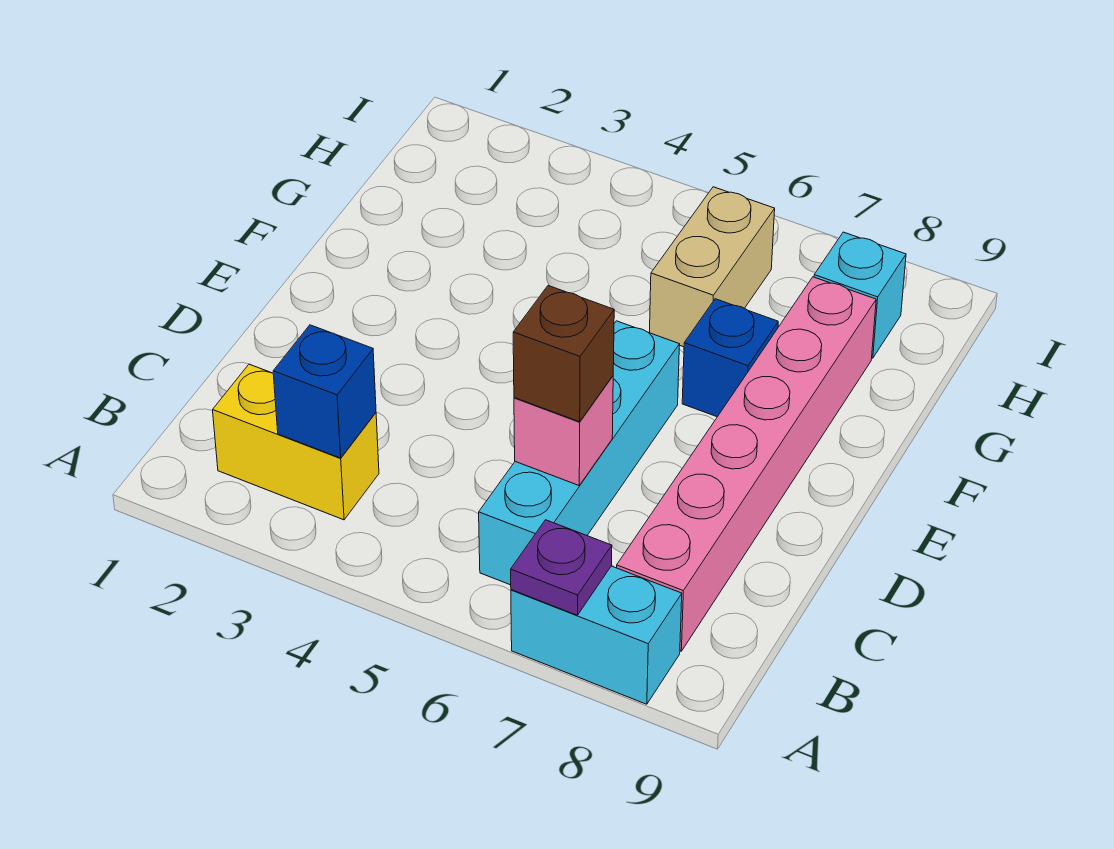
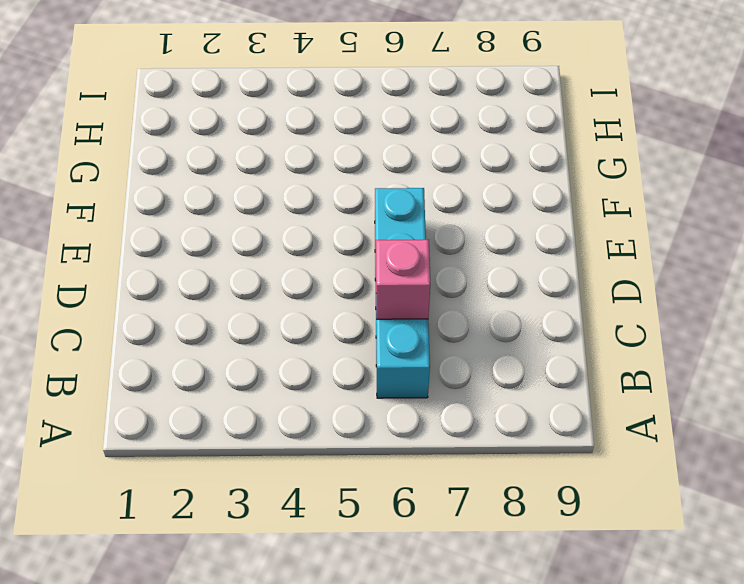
none -> cyan brick A7:A8 level 1
none -> yellow brick B2:B3 level 1

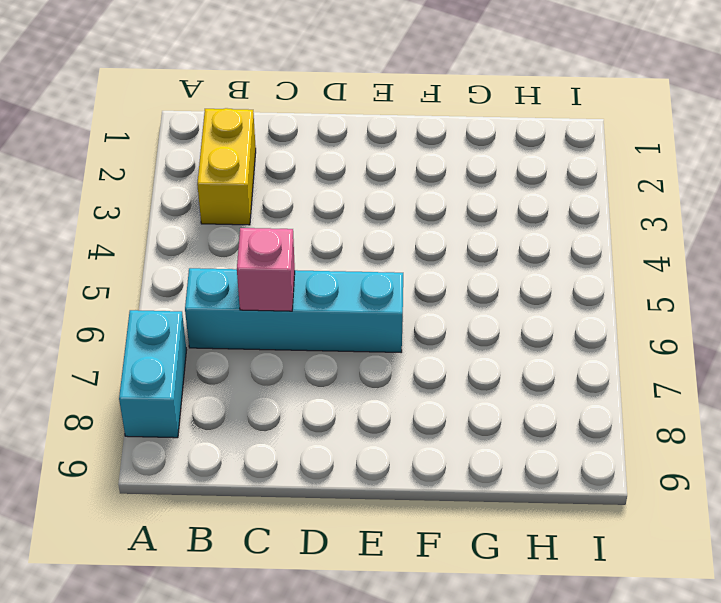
none -> pink brick B8:G8 level 1
none -> blue brick F7 level 1

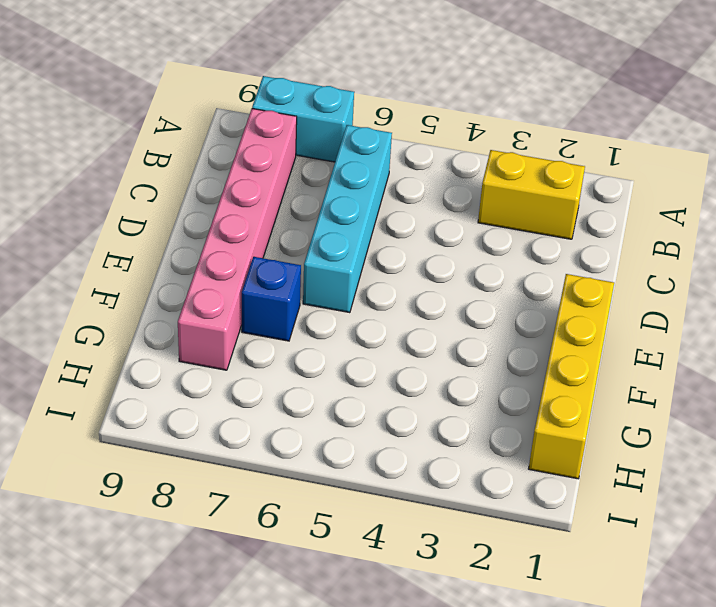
yellow brick E1:H1 level 1 -> none
none -> tan brick G6:H6 level 1
none -> cyan brick H8 level 1

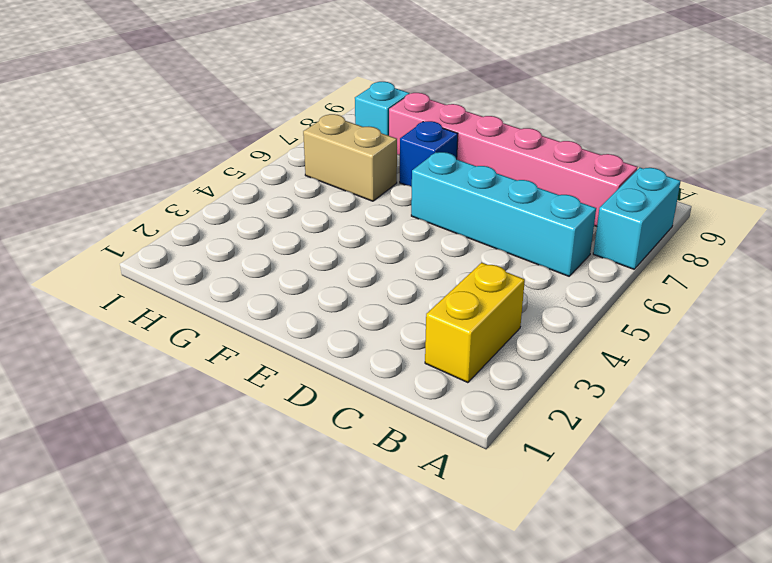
none -> purple plate A7 level 2
none -> blue brick B3 level 2

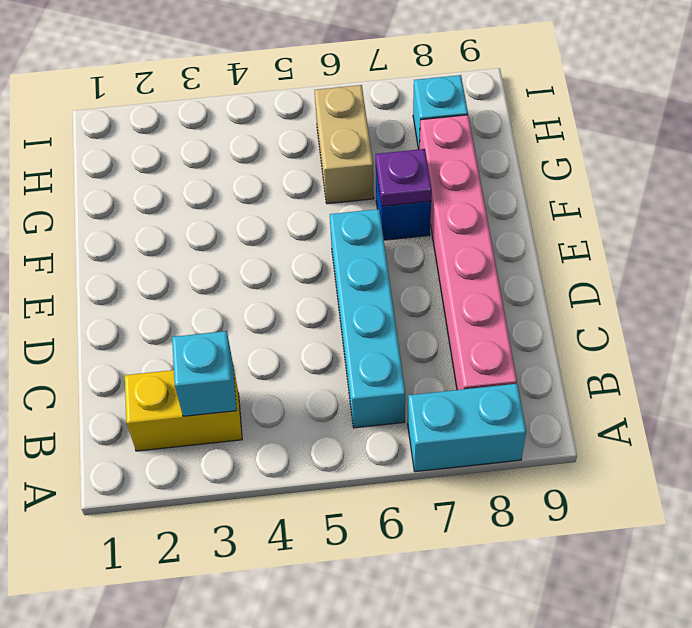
cyan brick B3 level 2 -> blue brick B3 level 2
purple plate F7 level 2 -> purple plate A7 level 2
none -> pink brick C6 level 2
none -> brown brick C6 level 3

